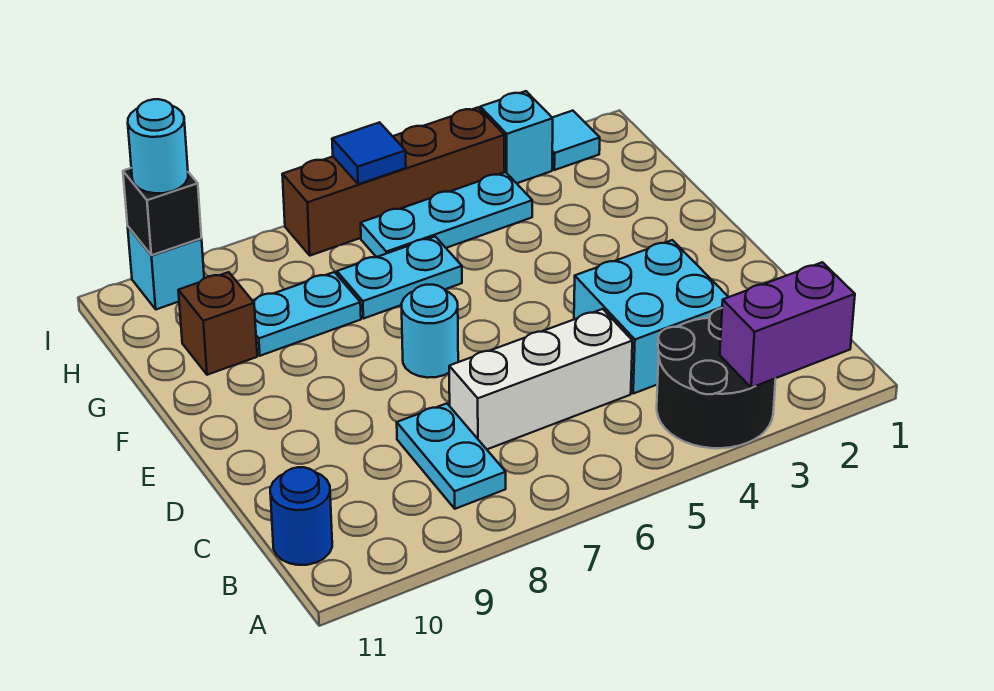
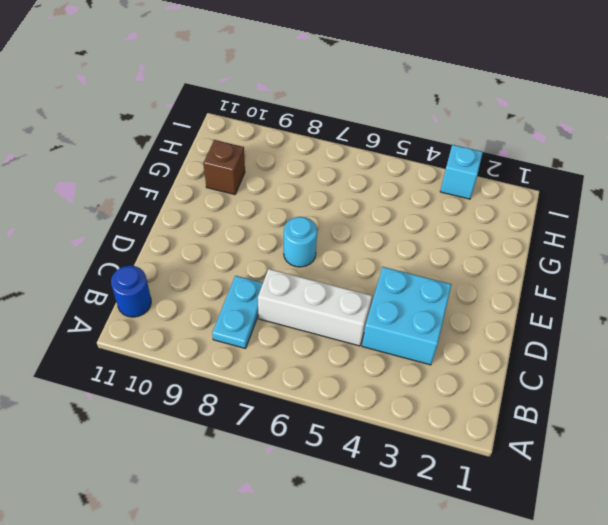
none -> black round brick A3:B4 level 1
none -> cyan plate G6:G7 level 1
none -> cyan plate G8:G9 level 1

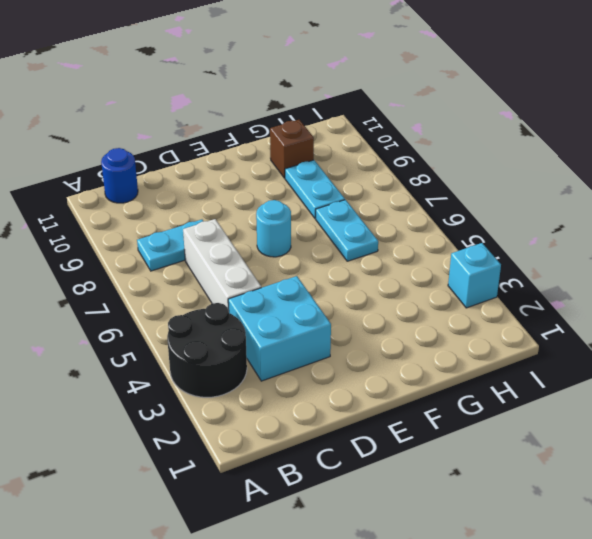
none -> cyan plate H4:H6 level 1
none -> cyan tile I2 level 1
none -> brown brick I4:I7 level 1

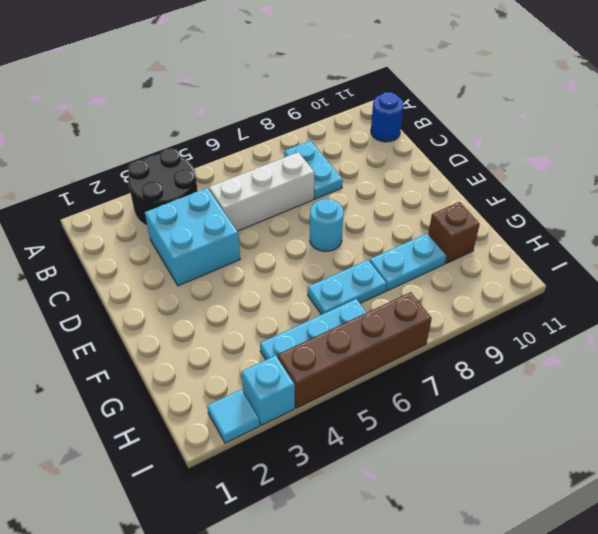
none -> cyan brick I10 level 1
none -> purple brick A2:A3 level 2
none -> blue tile I6 level 2

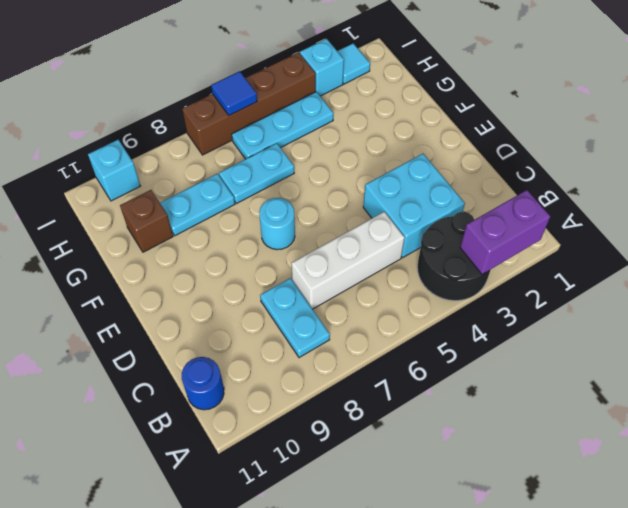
none -> black brick I10 level 2
none -> cyan round brick I10 level 3

